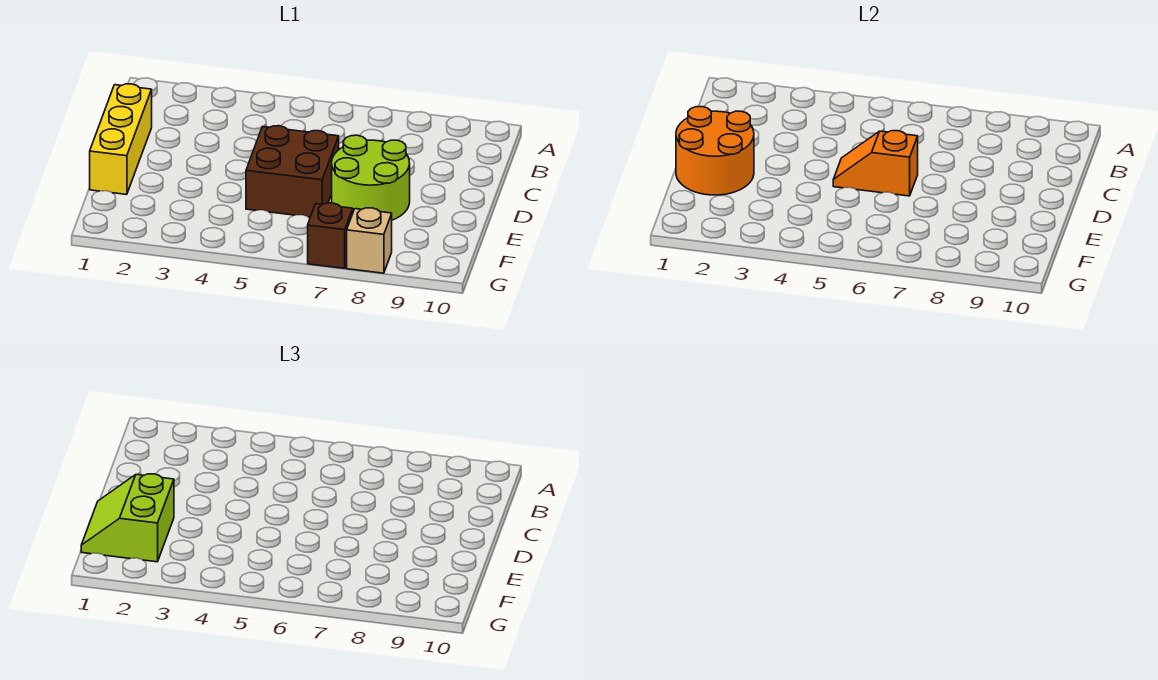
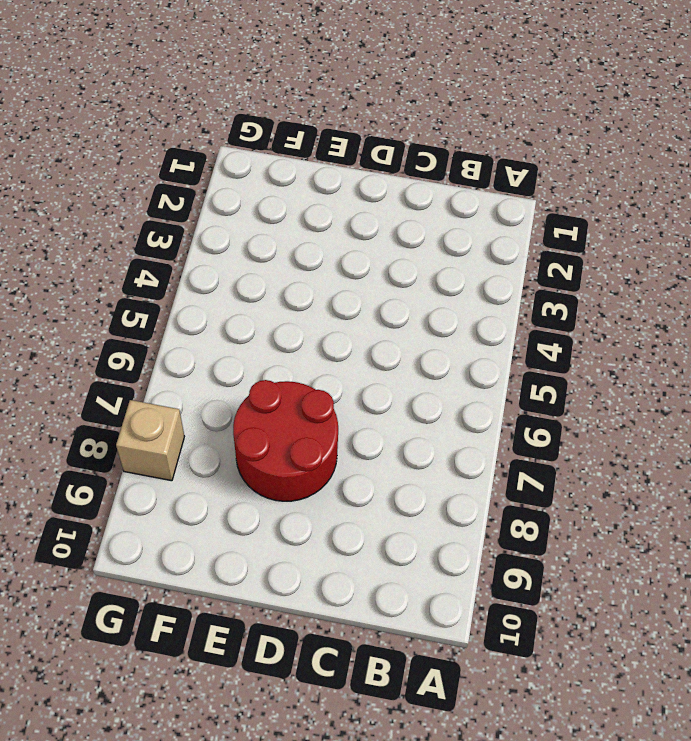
red round brick D7:E8 level 1 -> lime round brick D7:E8 level 1
none -> yellow brick C1:E1 level 1
none -> brown brick D5:E6 level 1

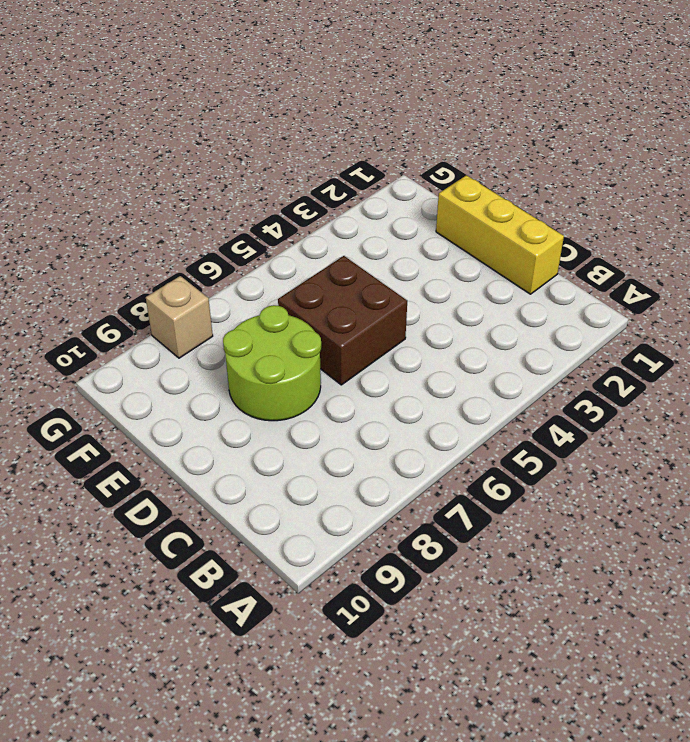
none -> brown brick G7 level 1
none -> orange round brick D1:E2 level 2

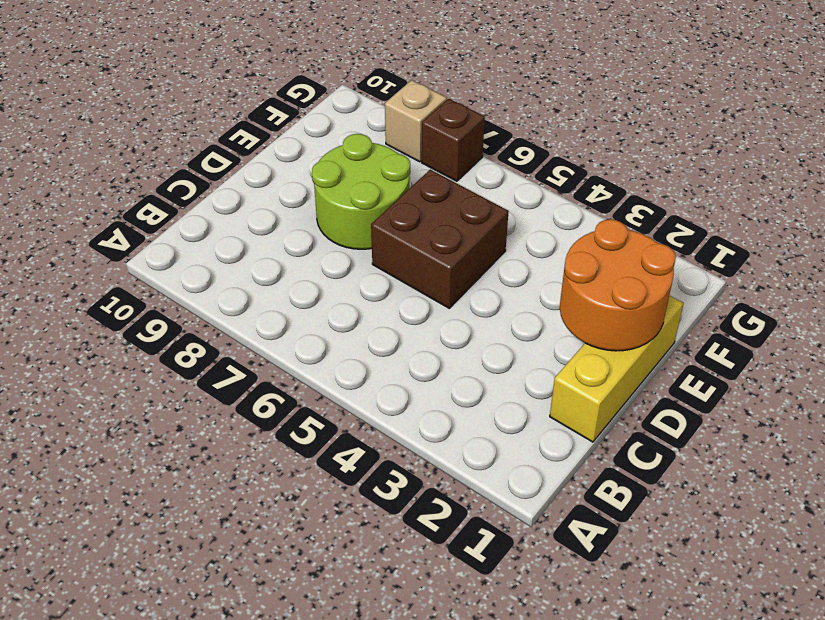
none -> orange slope D5:D6 level 2 top 6
none -> lime slope E1:F2 level 3 top 2

